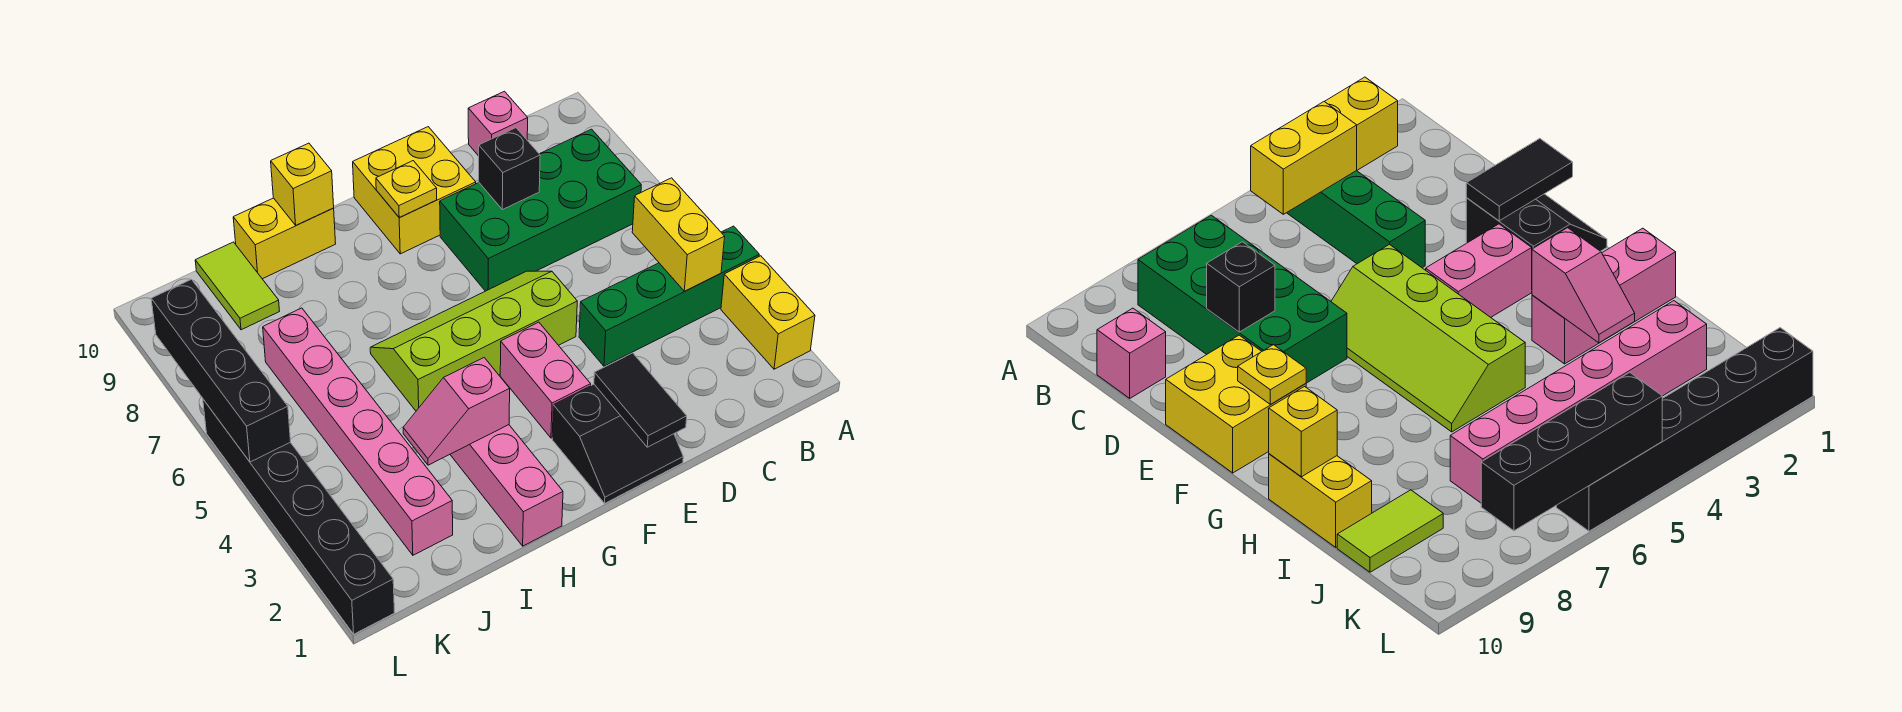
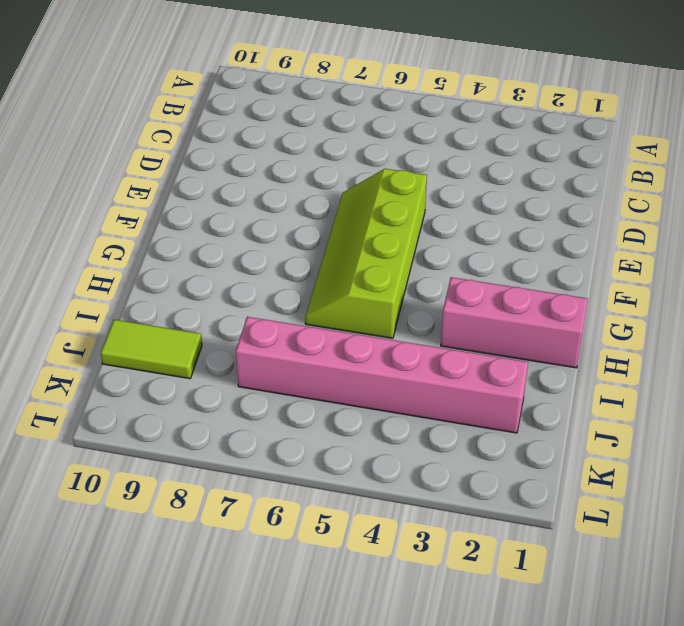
none -> yellow brick A2:A3 level 1
none -> green brick A4:D4 level 1
none -> green brick B7:E8 level 1

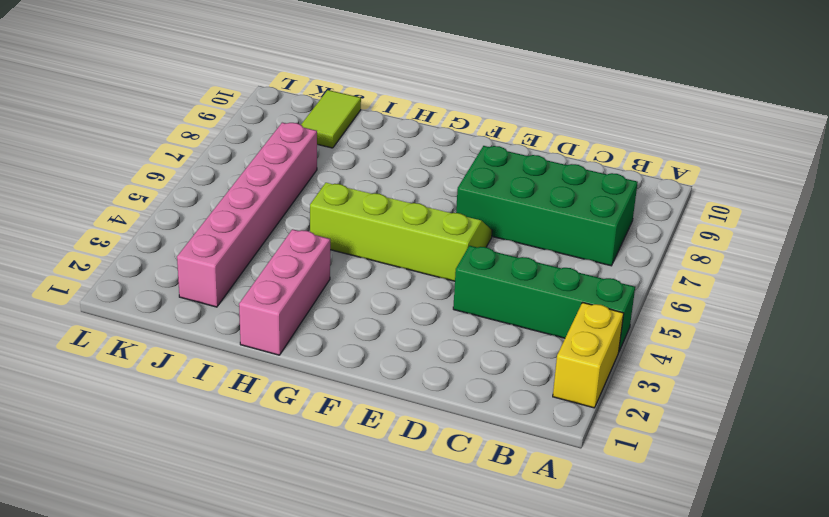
none -> pink brick C10 level 1
none -> black slope E1:F2 level 1 top 2
none -> yellow brick E9:F10 level 1

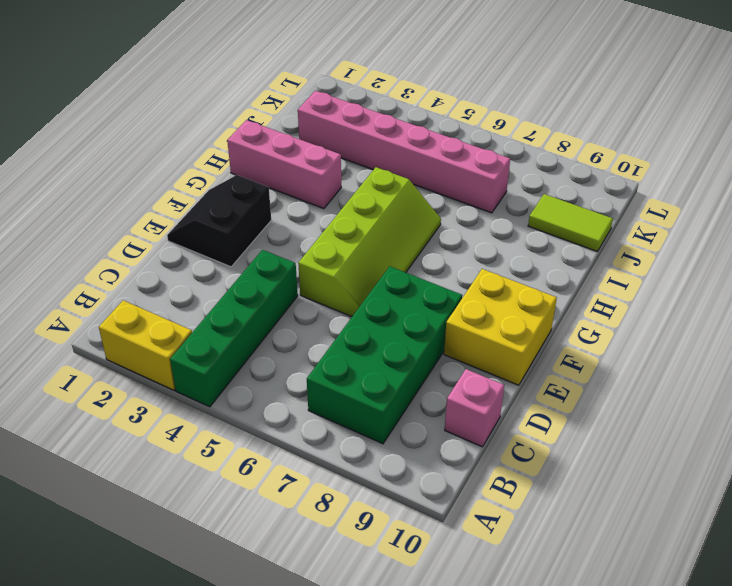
none -> pink brick F3:F4 level 1
none -> yellow brick H10:I10 level 1
none -> black brick L1:L6 level 1

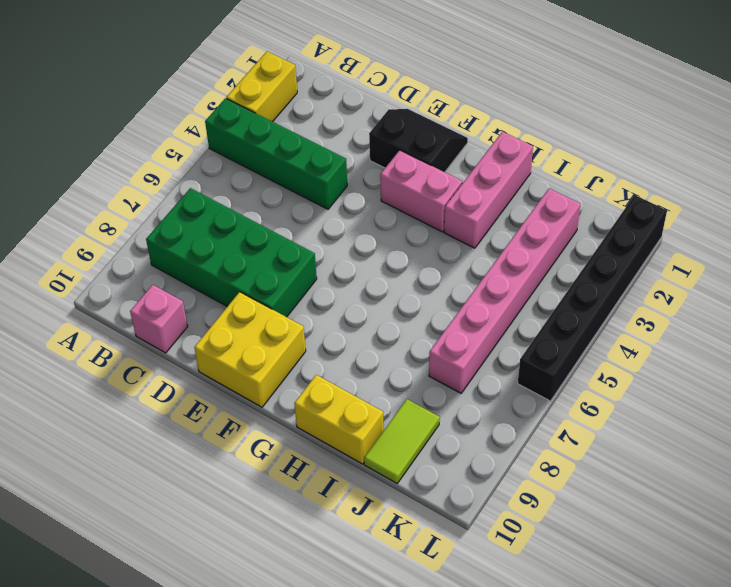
pink brick F3:G3 level 1 -> pink brick F3:F4 level 1
none -> lime slope E5:H6 level 1 top 5
none -> yellow brick B4:B5 level 2
none -> black brick D8 level 2

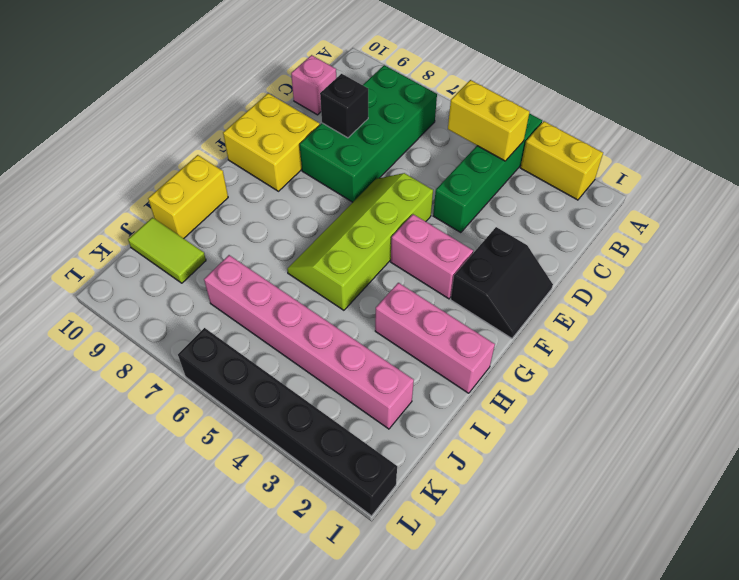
none -> black tile E1:E2 level 2
none -> yellow plate F9 level 2
none -> pink slope H3:I3 level 2 top H

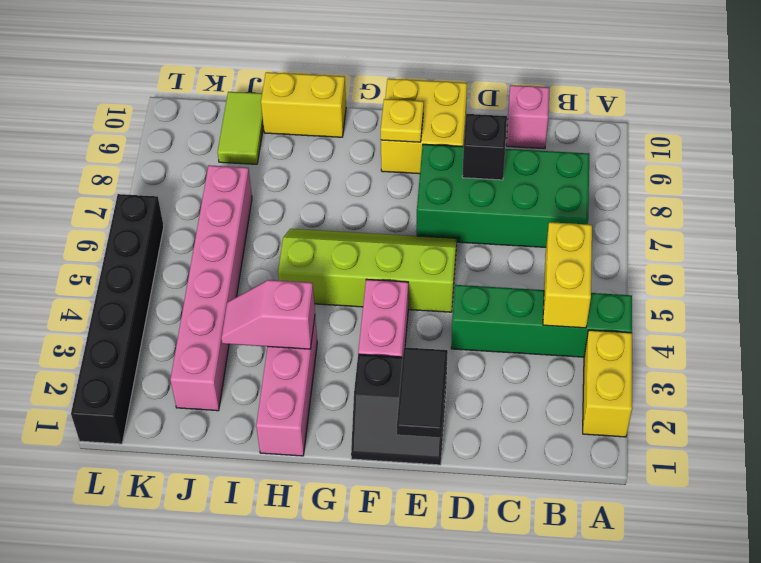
none -> yellow brick H10 level 2
none -> black brick L5:L8 level 2

